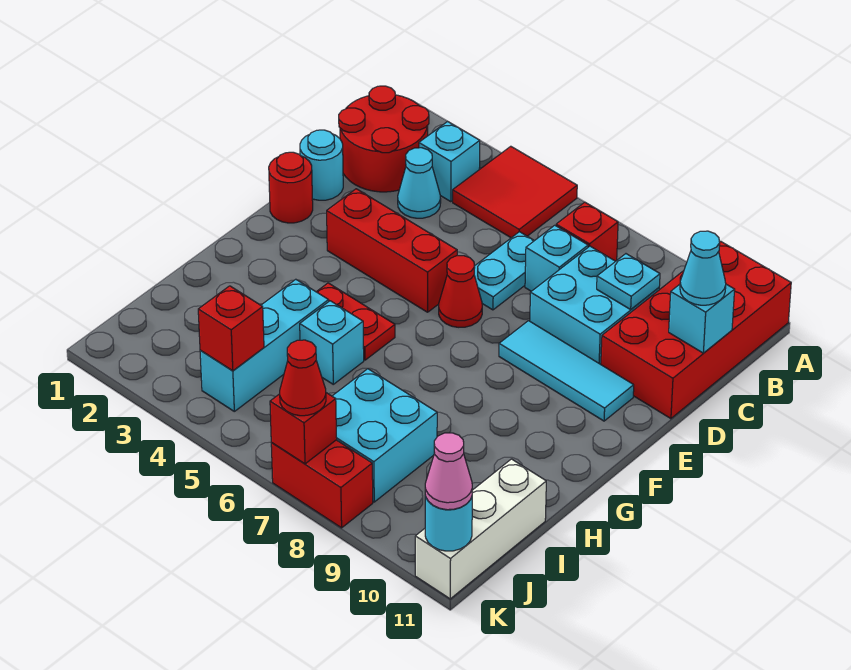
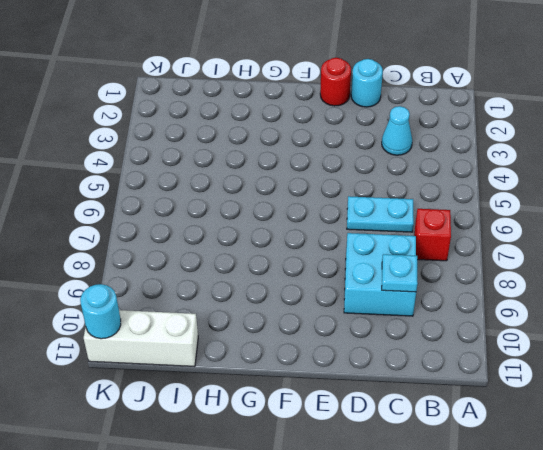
none -> red tile A4:B5 level 1
none -> red brick A10:D11 level 1
none -> red round brick B1:C2 level 1

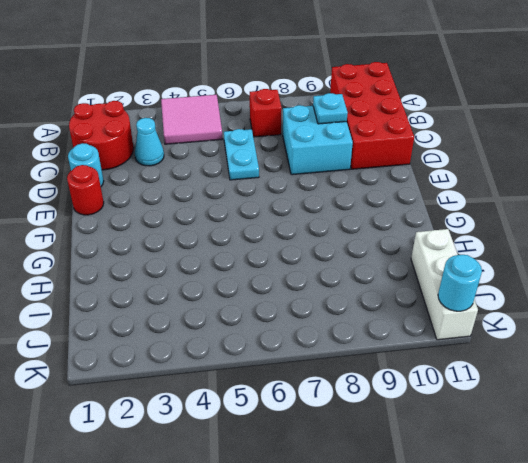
pink tile A4:B5 level 1 -> red tile A4:B5 level 1
none -> cyan brick B3 level 1
none -> cyan brick C7 level 1
none -> red brick E3:E5 level 1

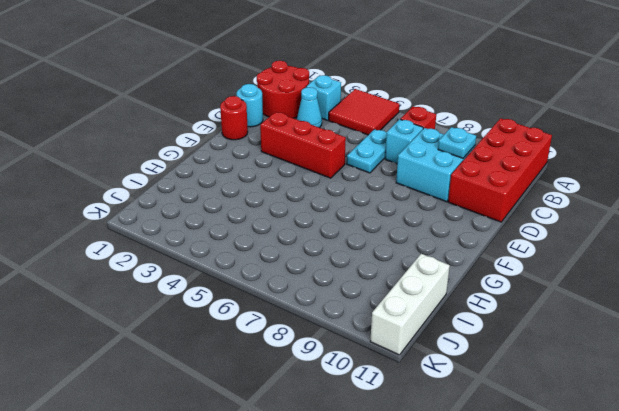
none -> red cone E6 level 1
none -> cyan tile E8:E10 level 1
none -> red plate G4:G5 level 1

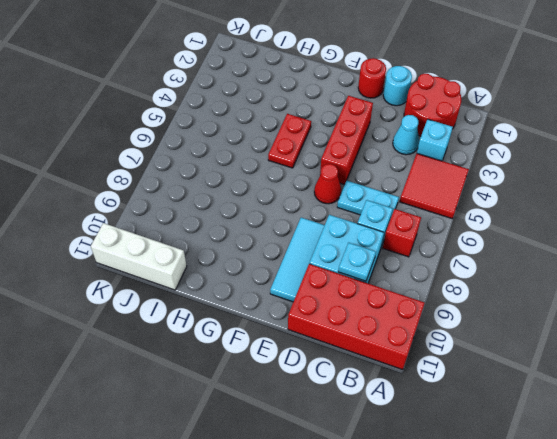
none -> cyan brick H4:J4 level 1
none -> cyan brick H5 level 1
none -> cyan brick I7:J8 level 1

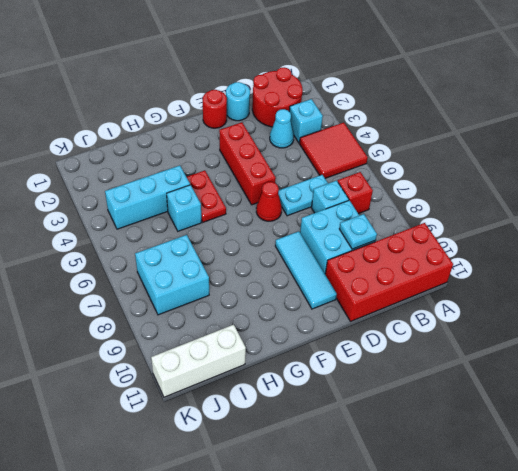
none -> red brick K7:K8 level 1
none -> cyan brick C11 level 2
none -> red brick J4 level 2

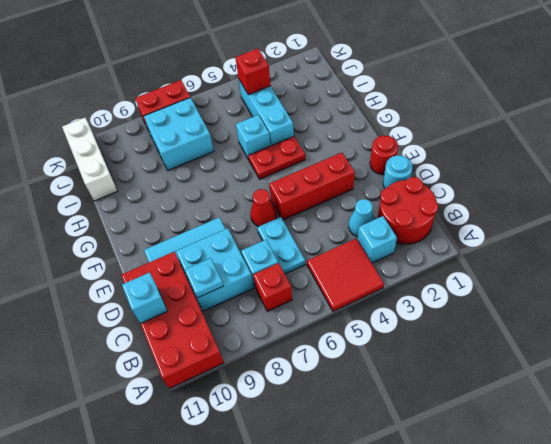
none -> red brick K7 level 2
none -> cyan round brick K11 level 2
none -> cyan cone C11 level 3

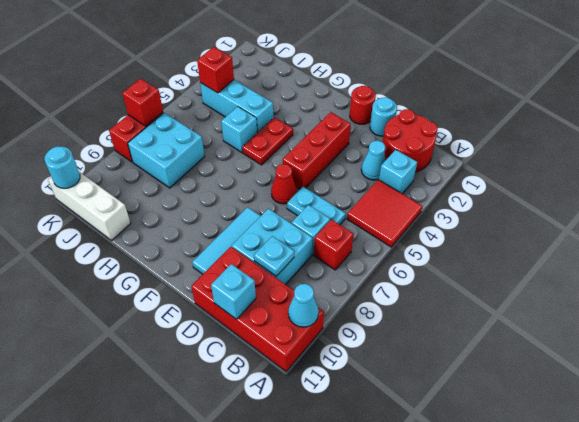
cyan cone A10 level 2 -> cyan cone C11 level 3
none -> red cone K7 level 3
none -> pink cone K11 level 3

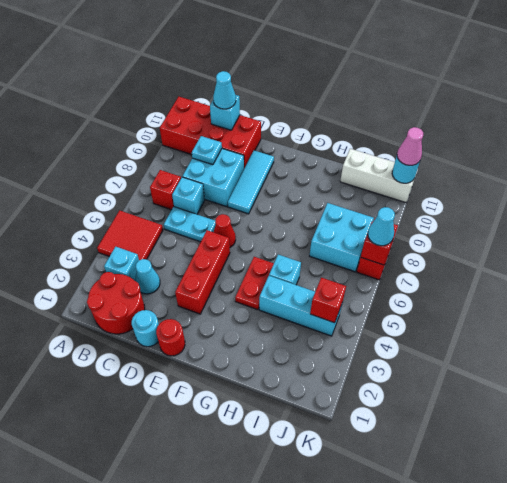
cyan cone K7 level 3 -> red cone K7 level 3

